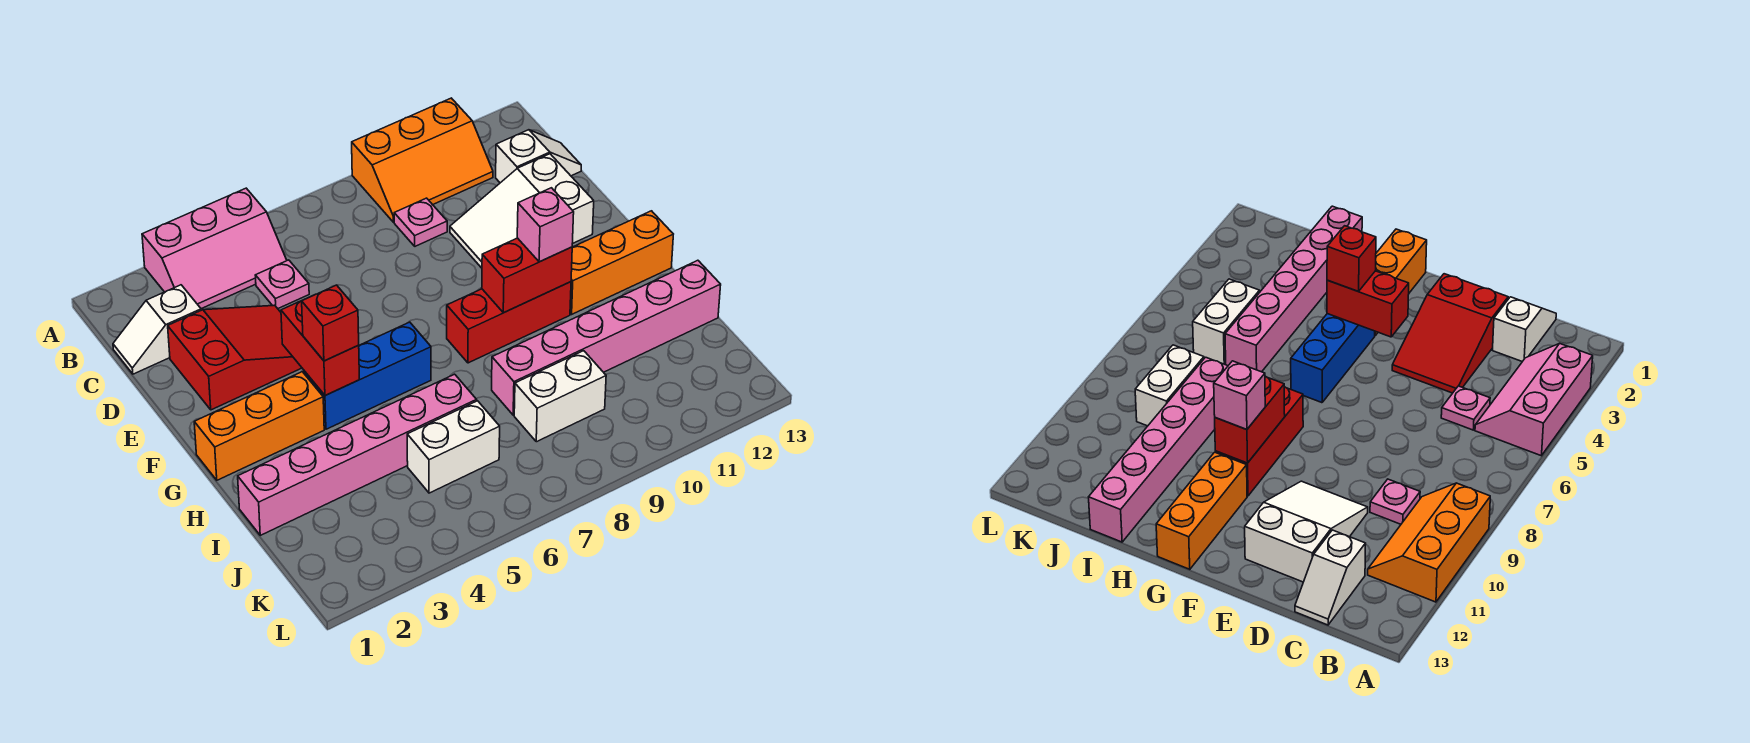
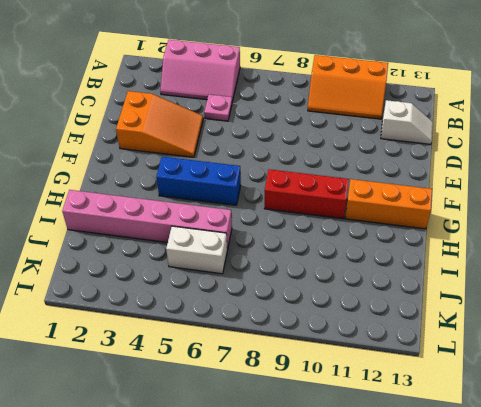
orange slope D2:E4 level 1 top 2 -> red slope D2:E4 level 1 top 2
none -> white slope C1:C2 level 1 top 2
none -> pink plate C9 level 1
none -> white slope D10:E12 level 1 top 12

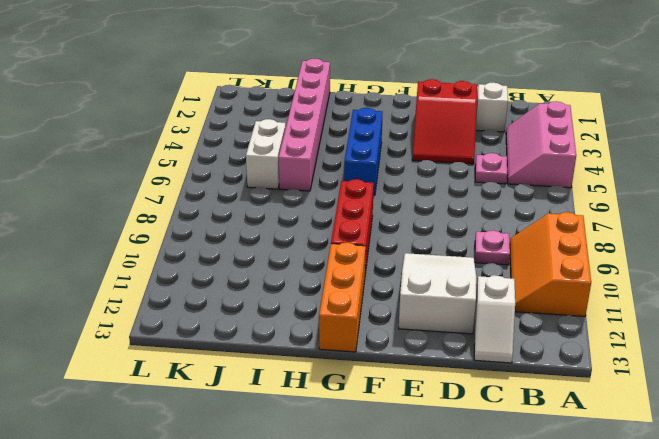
none -> orange brick G1:G3 level 1
none -> pink brick I8:I13 level 1
none -> white brick J8:J9 level 1

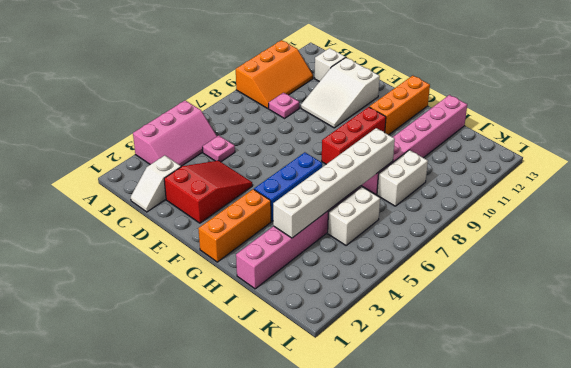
white brick I3:I8 level 2 -> none
none -> red brick F4:G4 level 2
none -> red brick G9:G10 level 2
none -> red brick G4 level 3

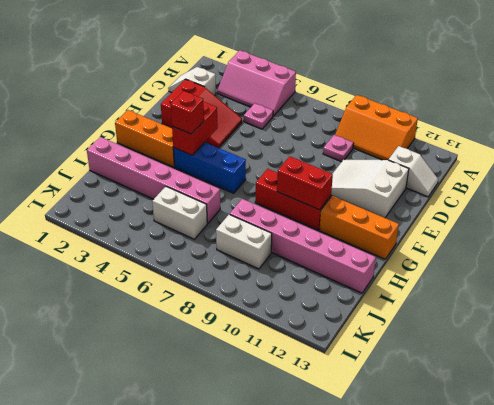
none -> pink brick G10 level 3

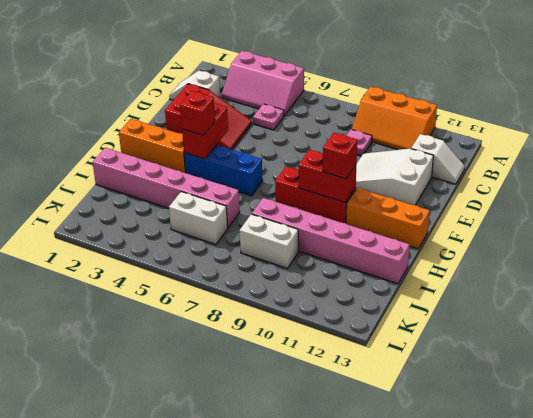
red brick G10 level 3 -> pink brick G10 level 3

